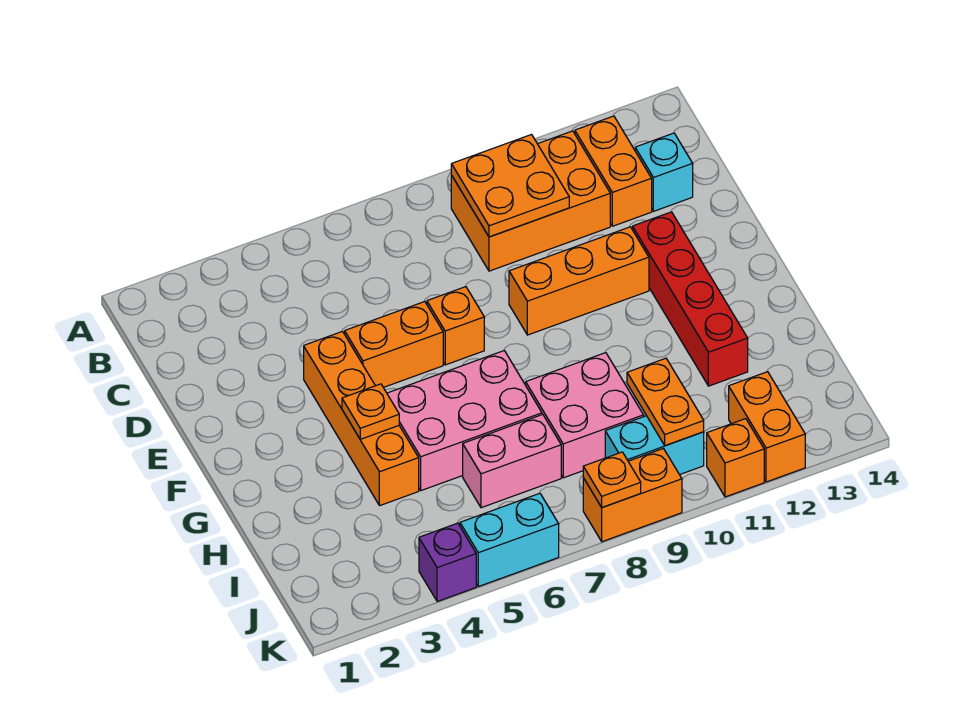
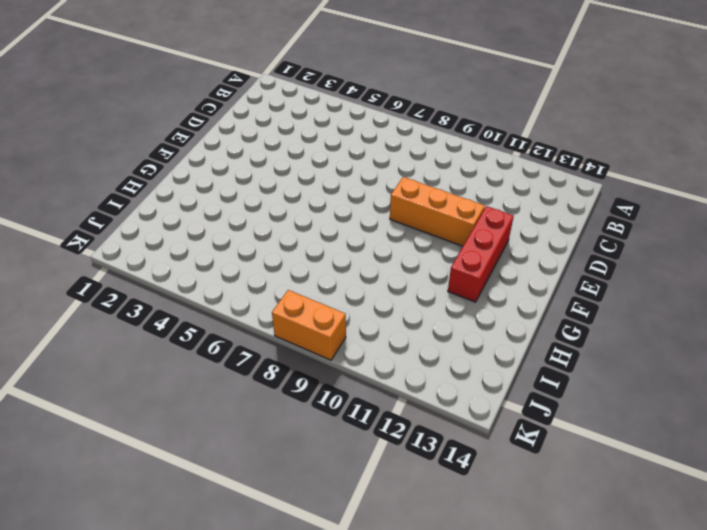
red brick E12:G12 level 1 -> red brick E12:H12 level 1
none -> orange brick B9:C11 level 1
none -> orange brick B12:C12 level 1
none -> cyan brick C13 level 1

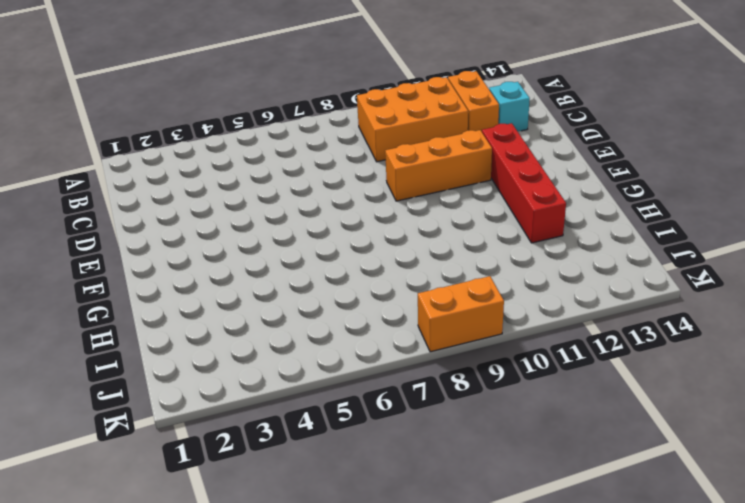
none -> orange brick E4:H4 level 1
none -> orange brick E5:E6 level 1
none -> orange brick E7 level 1

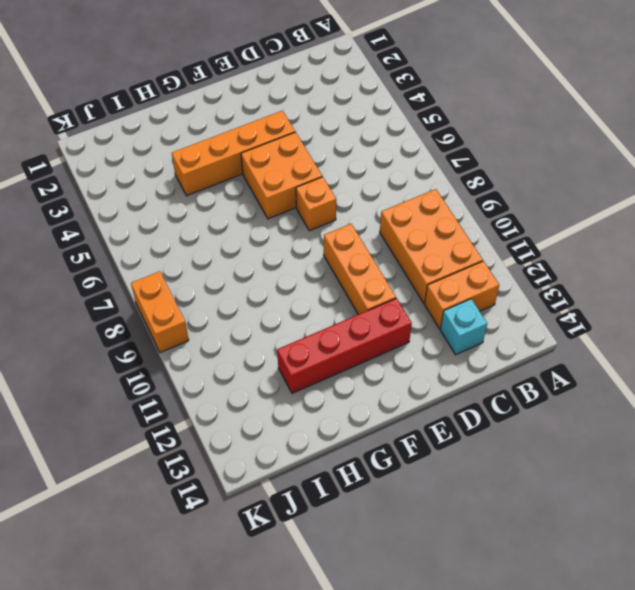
orange brick E5:F6 level 1 -> orange brick E5:E6 level 1
none -> pink brick G5:H7 level 1
none -> pink brick H8:I9 level 1
none -> pink brick I6:I7 level 1

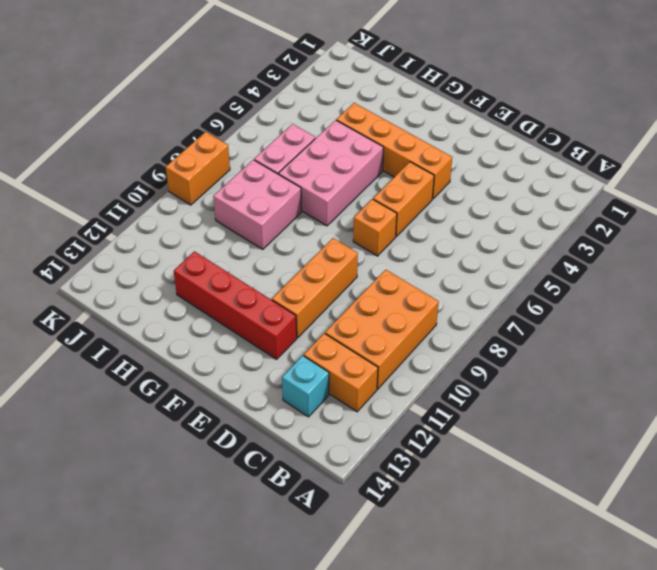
none -> cyan brick J9:J10 level 1
none -> orange brick J12:K12 level 1
none -> purple brick K4 level 1

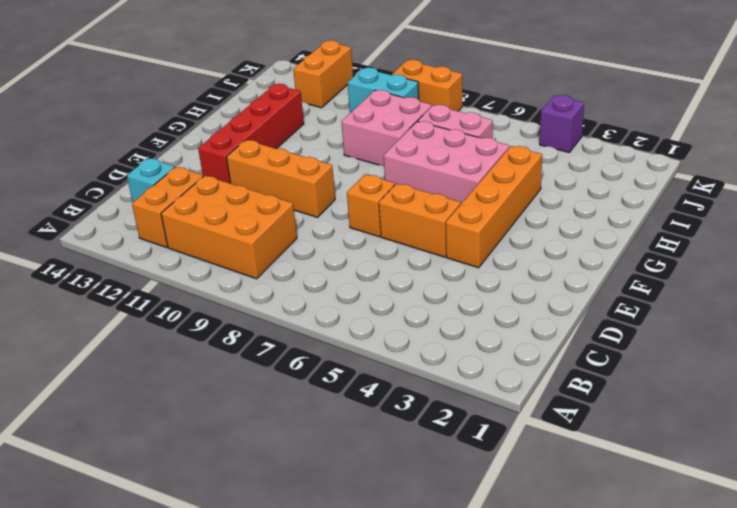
none -> cyan brick K5:K6 level 1
none -> orange brick K11 level 1
none -> orange plate B9:C10 level 2

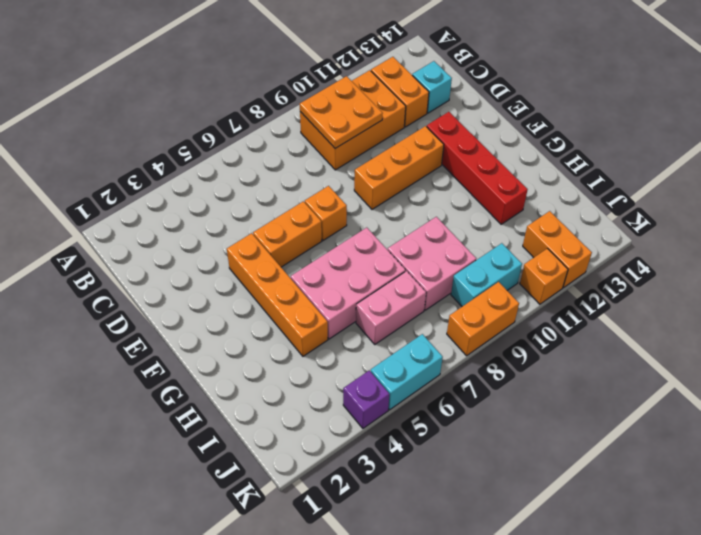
none -> orange plate G4 level 2
none -> orange plate I10:J10 level 2
none -> orange plate K8 level 2

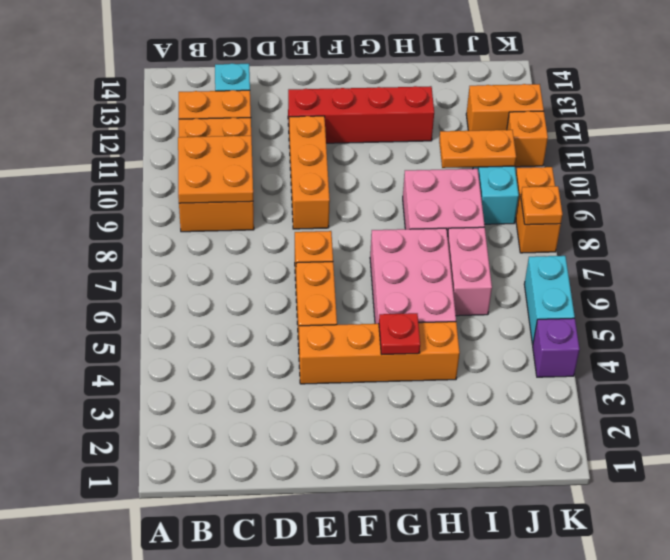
red plate G4 level 2 -> orange plate G4 level 2

